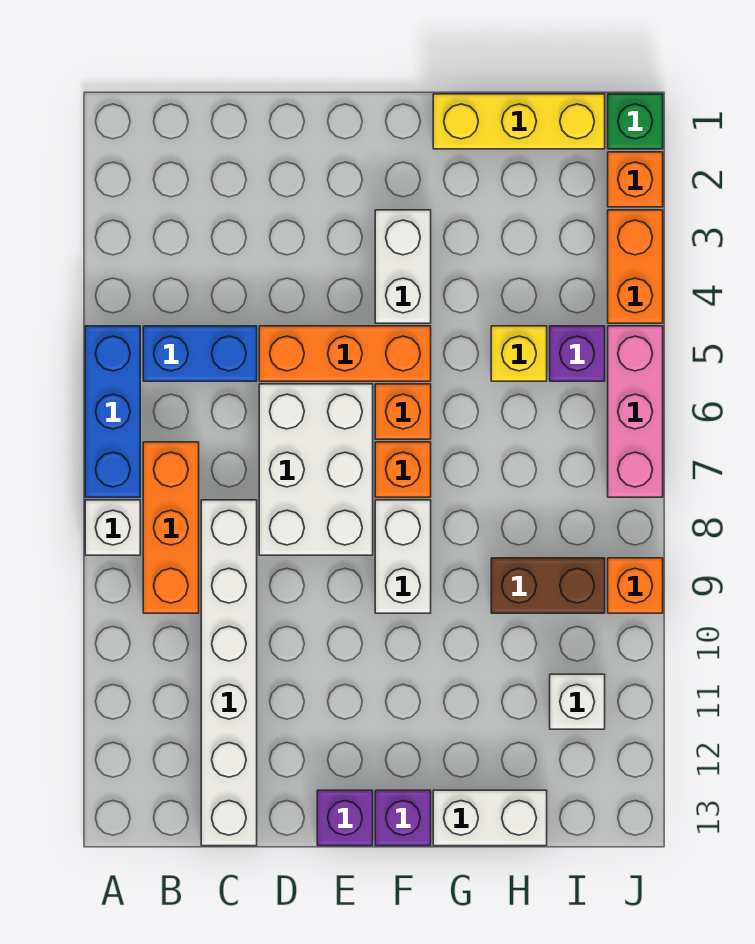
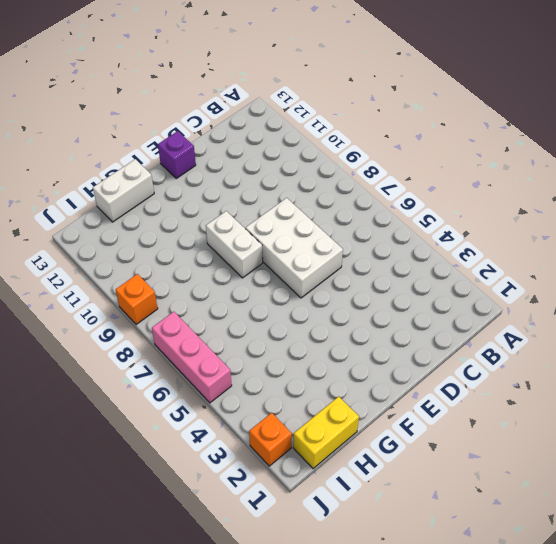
yellow brick H1:I1 level 1 -> yellow brick G1:I1 level 1
none -> blue brick A5:A7 level 1
none -> white brick A8 level 1
none -> blue brick B5:C5 level 1

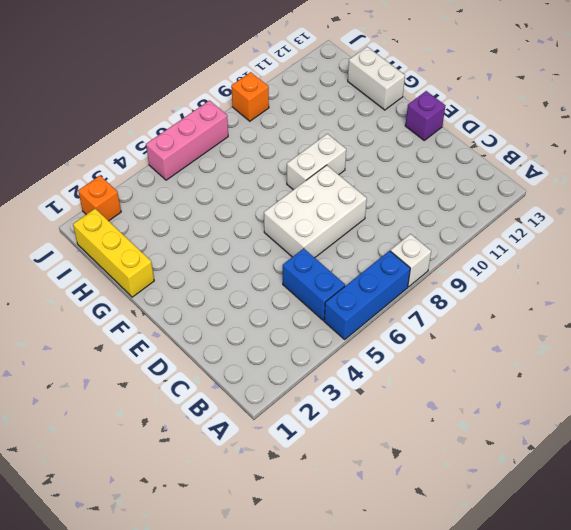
none -> orange brick B7:B9 level 1
none -> white brick C8:C13 level 1
none -> orange brick D5:F5 level 1

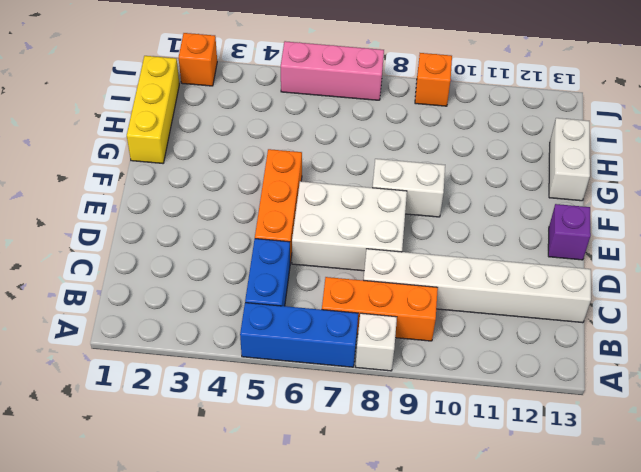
none -> white brick F3:F4 level 1
none -> orange brick F6 level 1
none -> orange brick F7 level 1

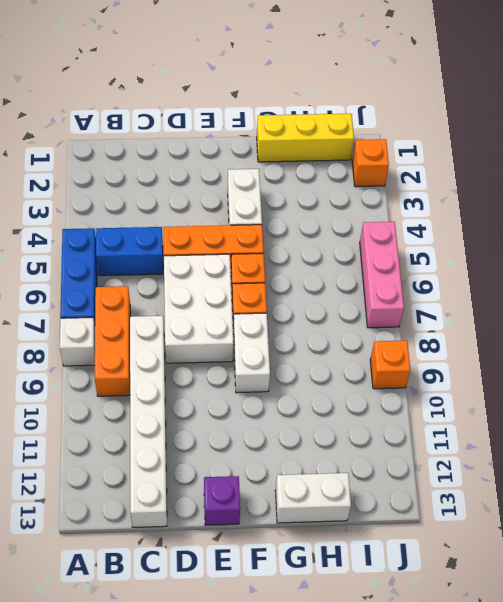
none -> purple brick F13 level 1
none -> yellow brick H5 level 1
none -> brown brick H9:I9 level 1

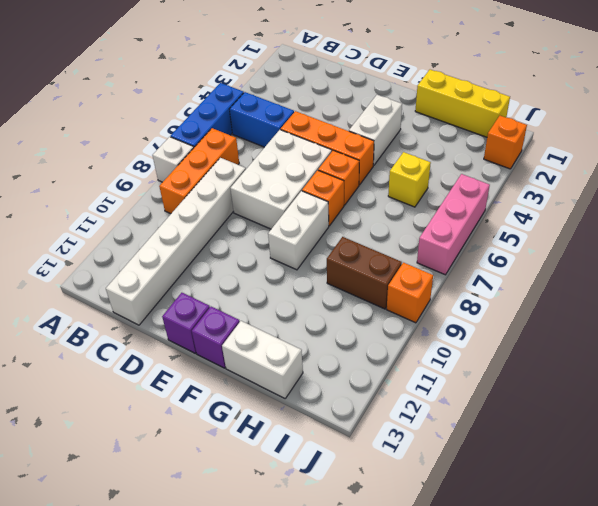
none -> purple brick I5 level 1
none -> white brick I11 level 1
none -> green brick J1 level 1

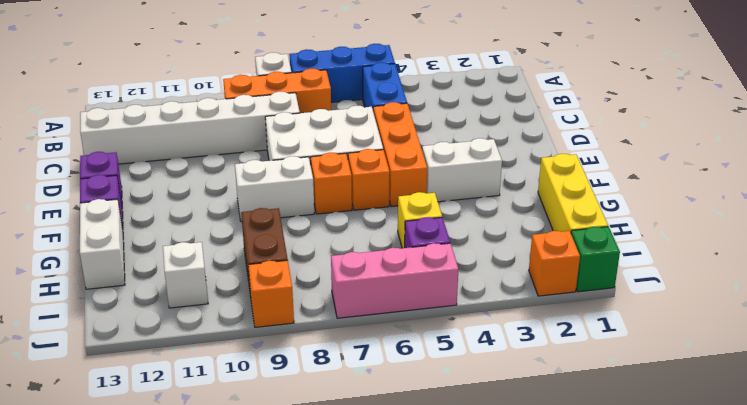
none -> orange brick J3:J4 level 1

